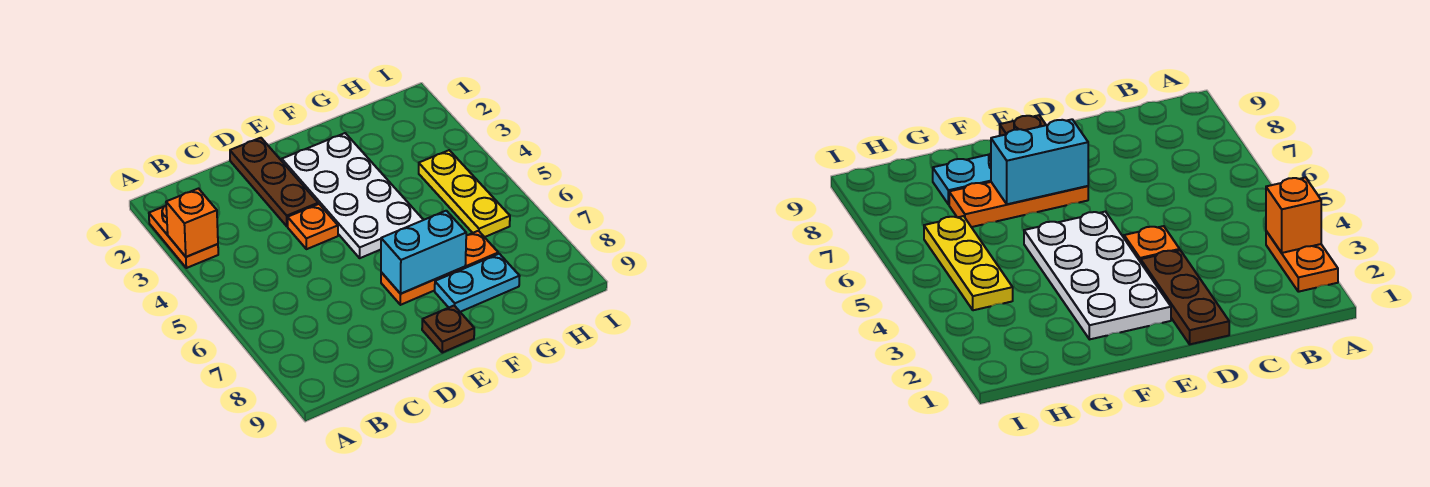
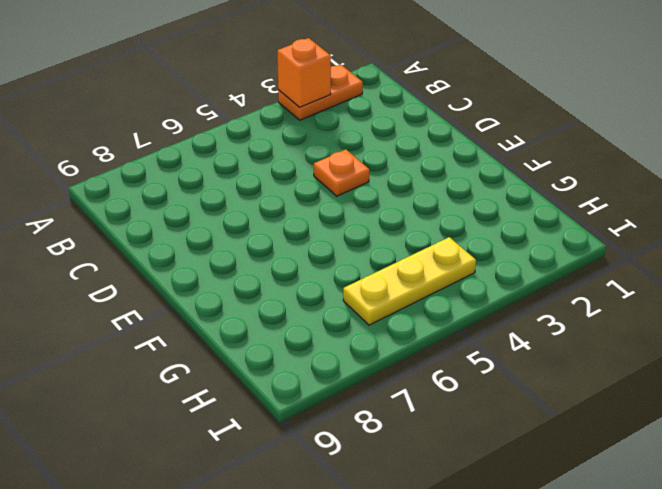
none -> brown plate D1:D3 level 1
none -> white plate E2:F5 level 1

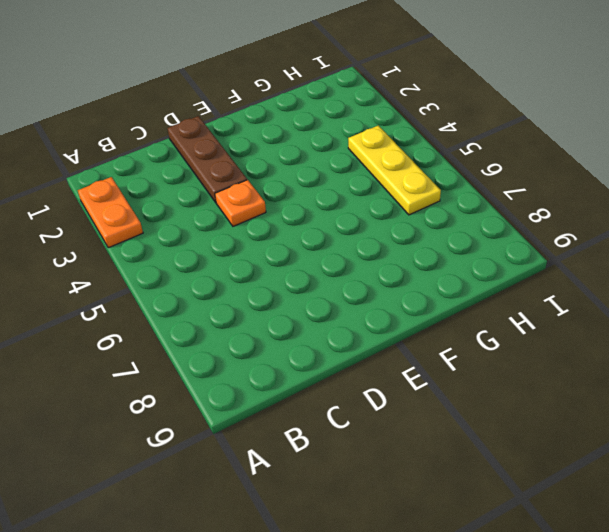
none -> white plate E2:F5 level 1
none -> orange plate E7:G7 level 1

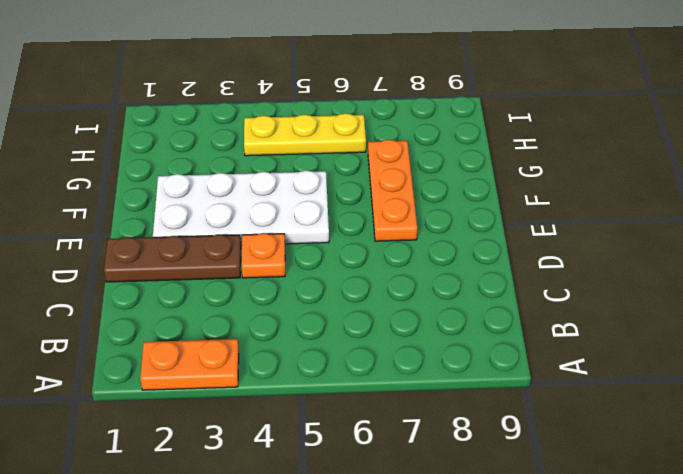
none -> brown plate E9 level 1
none -> cyan plate F8:G8 level 1

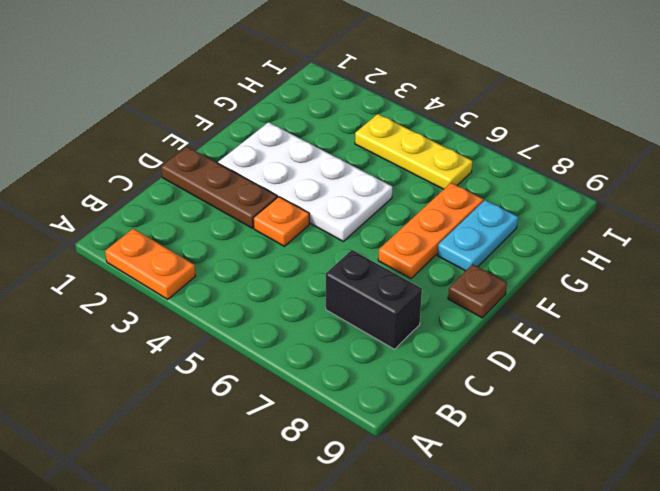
black brick C7:C8 level 1 -> none
none -> orange brick A3 level 2
none -> cyan brick E7:F7 level 2

